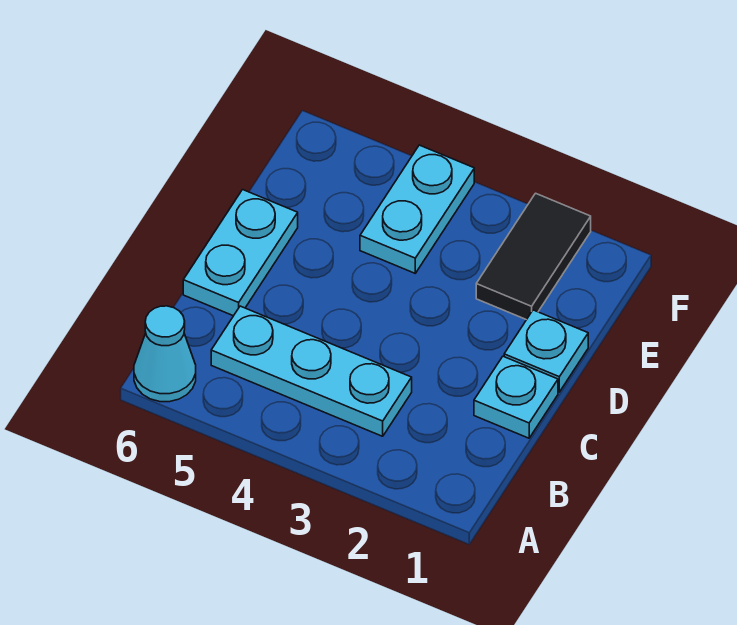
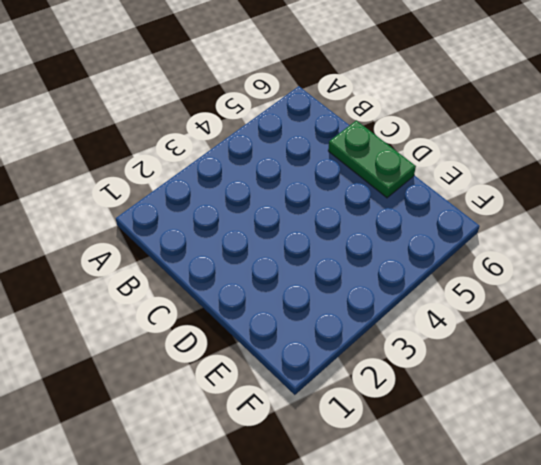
green plate C6:D6 level 1 -> cyan plate C6:D6 level 1
none -> cyan cone A6 level 1
none -> cyan plate B3:B5 level 1

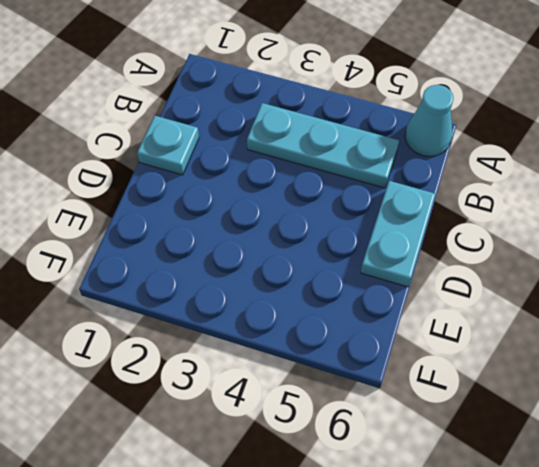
none -> cyan plate D1 level 1
none -> black tile E2:F2 level 1

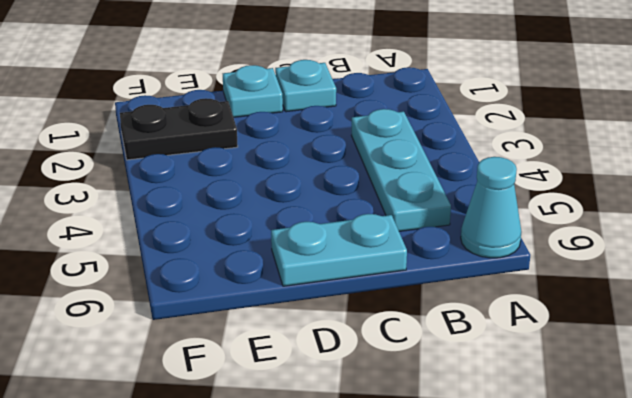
black plate E2:F2 level 1 -> black tile E2:F2 level 1
none -> cyan plate E4:F4 level 1

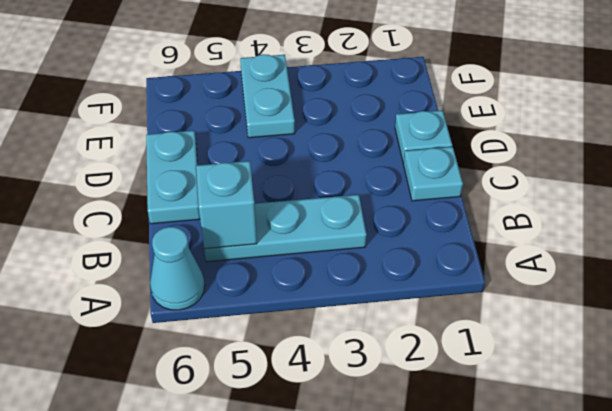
cyan brick B5 level 2 -> none
none -> black tile E2:F2 level 1

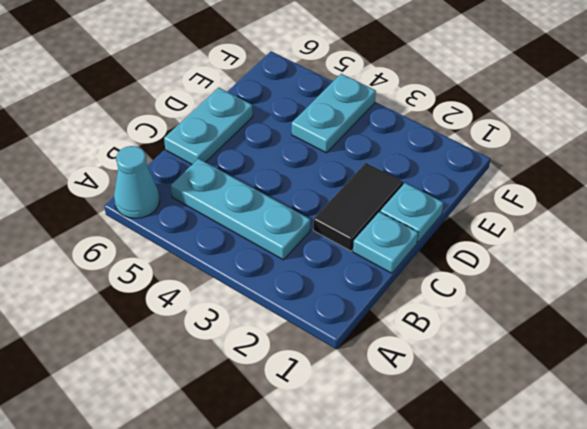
black tile C2:D2 level 1 -> black tile E2:F2 level 1

